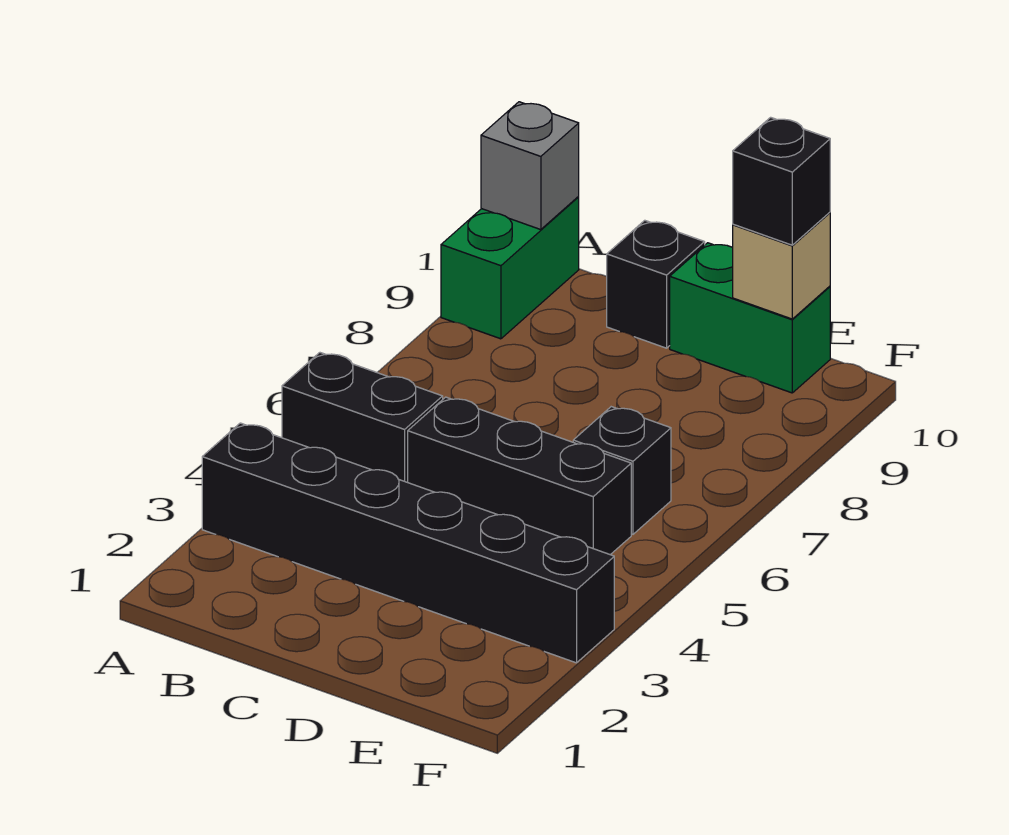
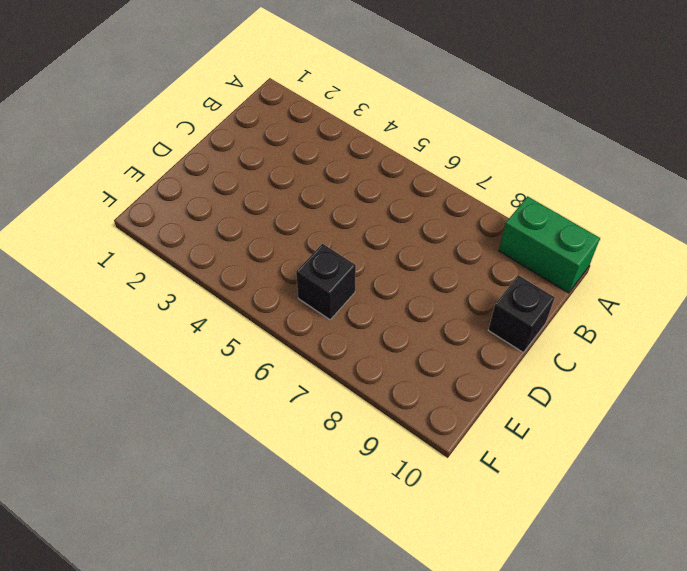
none -> black brick A3:F3 level 1
none -> black brick A5:B5 level 1

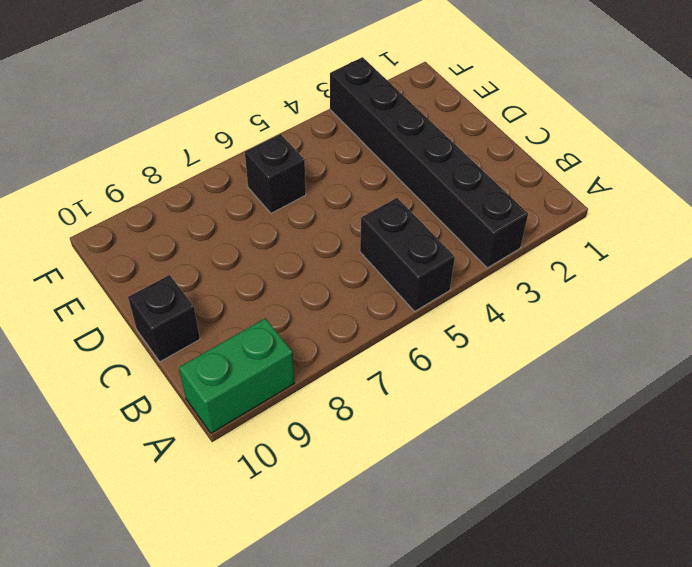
none -> black brick C5:E5 level 1
none -> green brick D10:E10 level 1

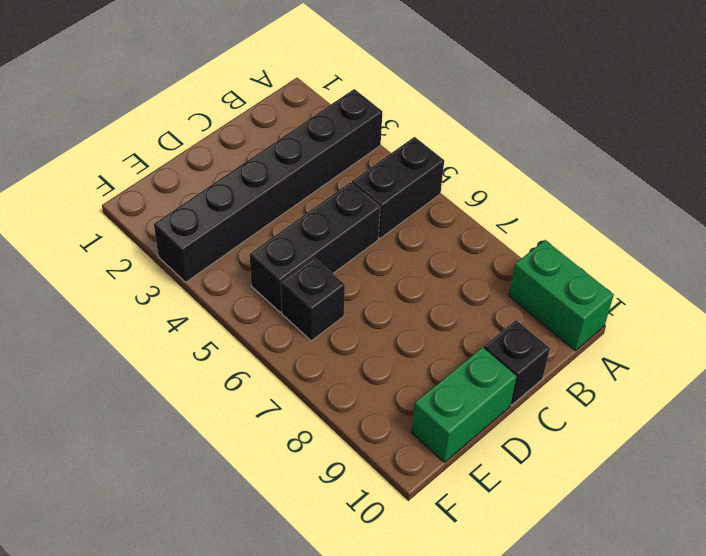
none -> grey brick A10 level 2
none -> tan brick E10 level 2

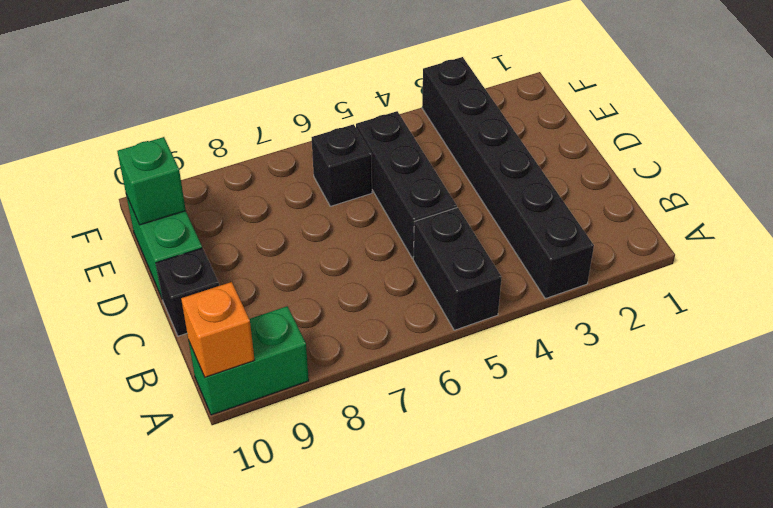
orange brick A10 level 2 -> grey brick A10 level 2
green brick E10 level 2 -> tan brick E10 level 2
none -> black brick E10 level 3

